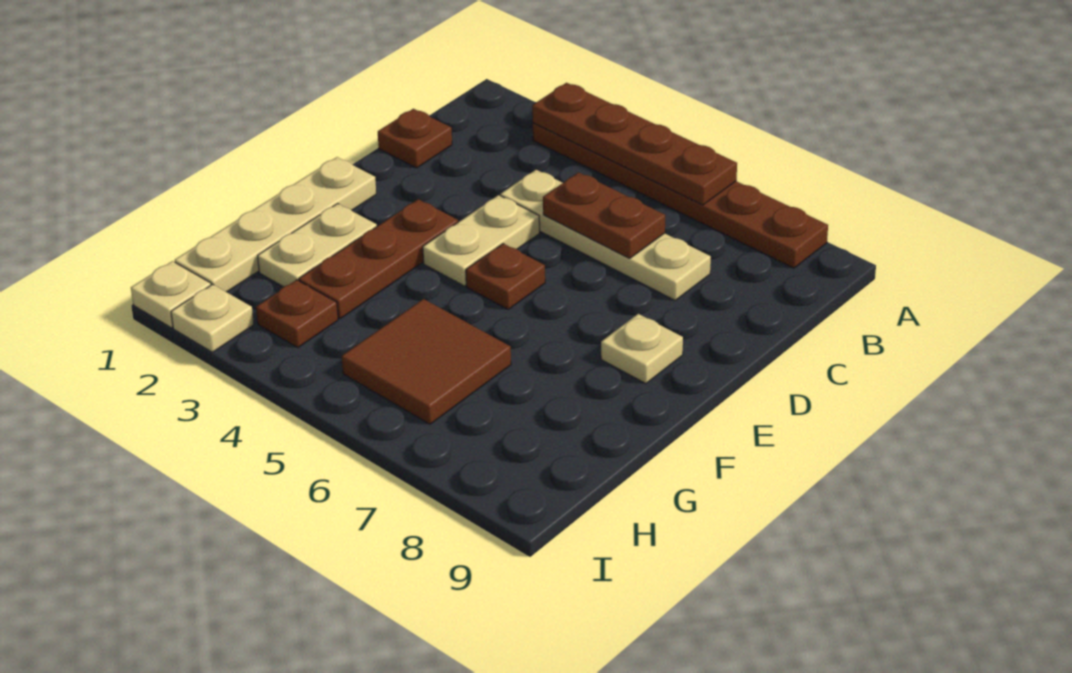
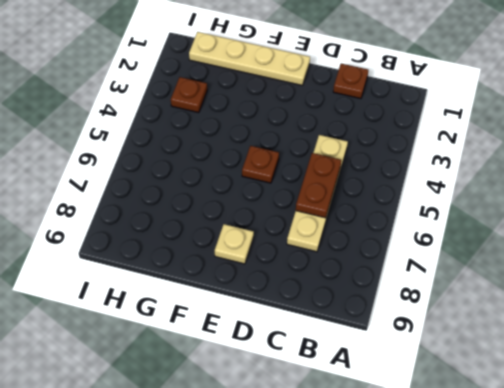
none -> brown plate A3:A8 level 1
none -> tan plate D4:E4 level 1
none -> brown plate E3:G3 level 1

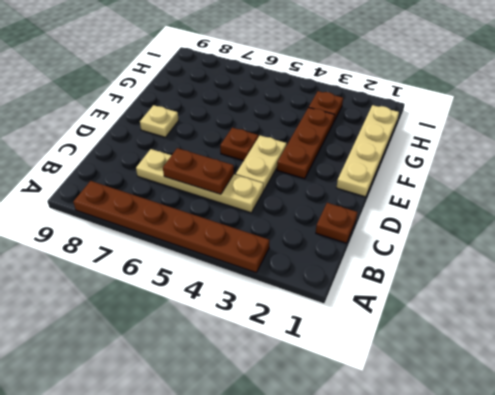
none -> tan plate F2:G2 level 1
none -> brown tile G5:H6 level 1
none -> tan plate I1 level 1

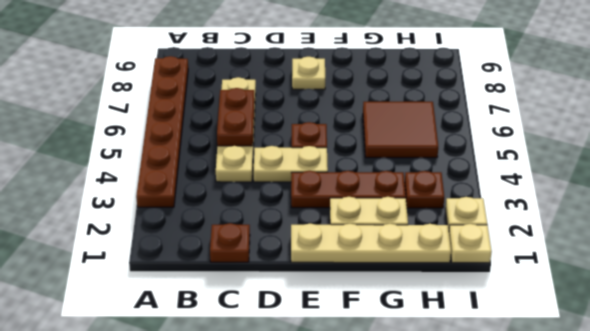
none -> brown plate A3:A6 level 2

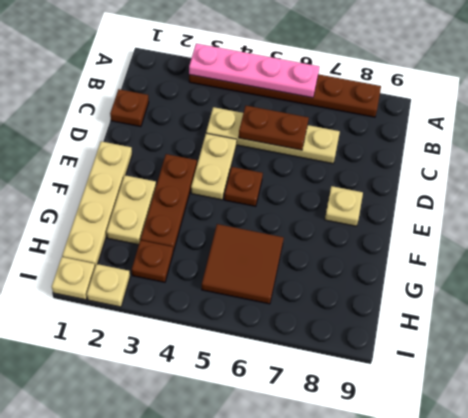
pink plate A3:A6 level 2 -> brown plate A3:A6 level 2

